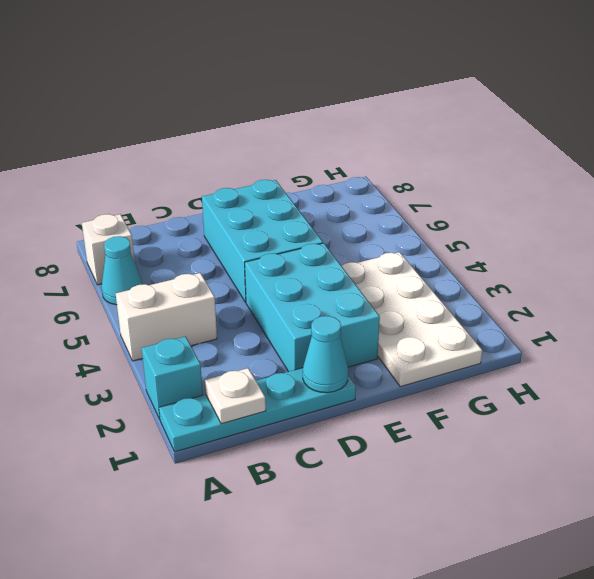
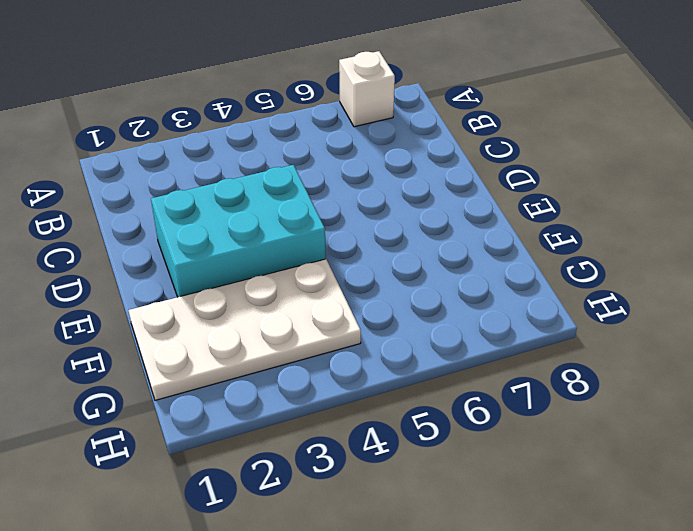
none -> cyan plate A1:D1 level 1
none -> cyan brick A2 level 1

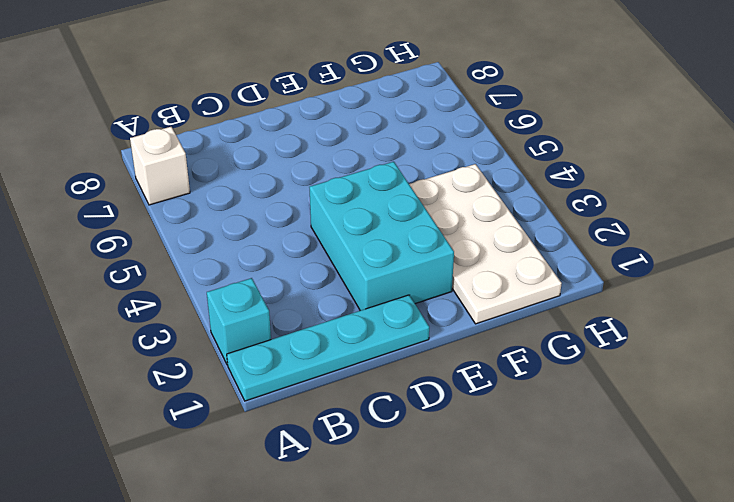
none -> white brick A4:B4 level 1
none -> cyan cone A6 level 1

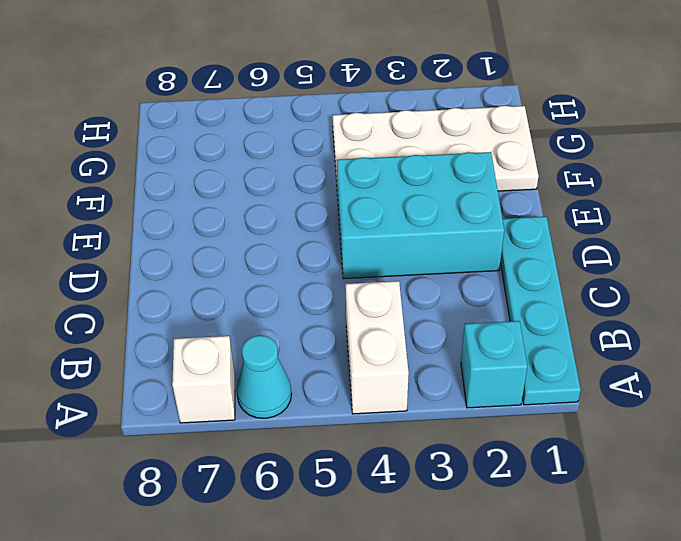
none -> cyan brick D5:E7 level 1
none -> white plate B1 level 2

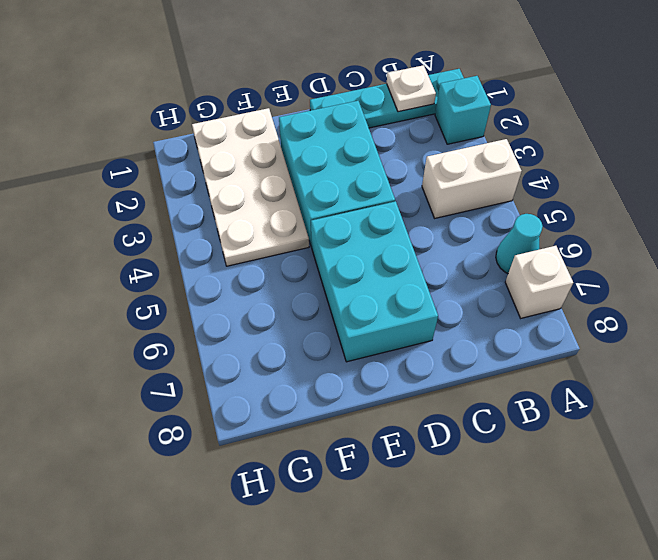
none -> cyan cone D1 level 2

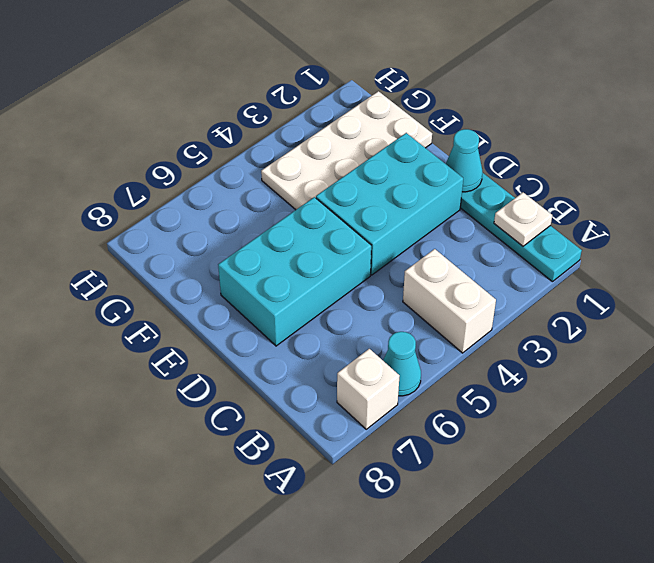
none -> cyan brick A2 level 1

